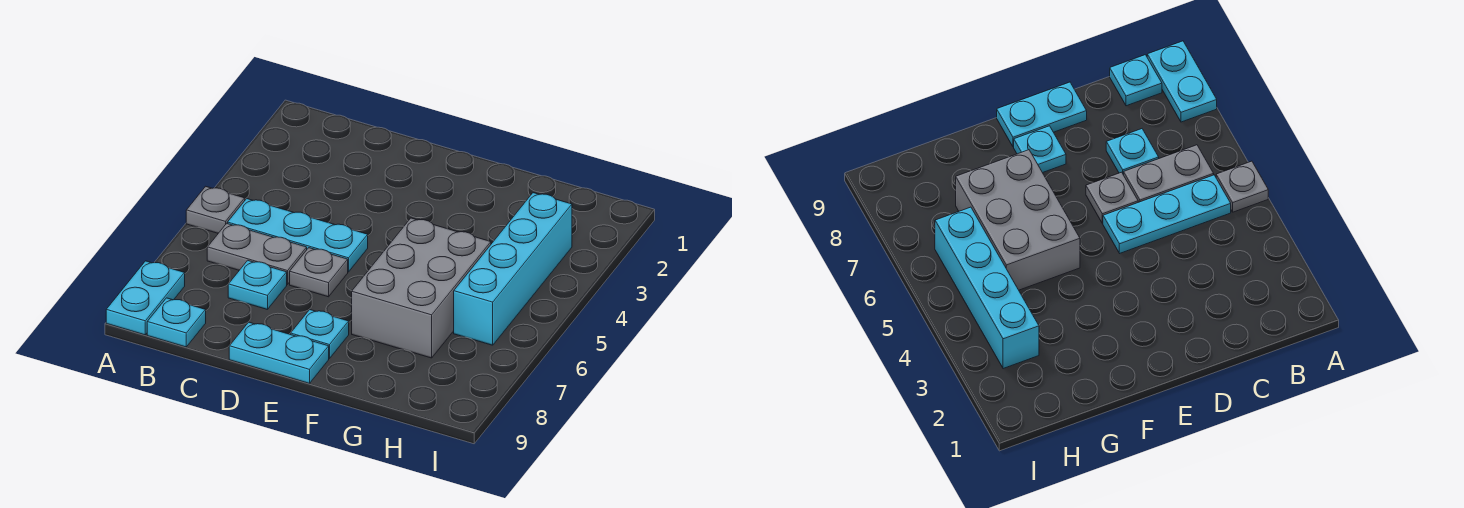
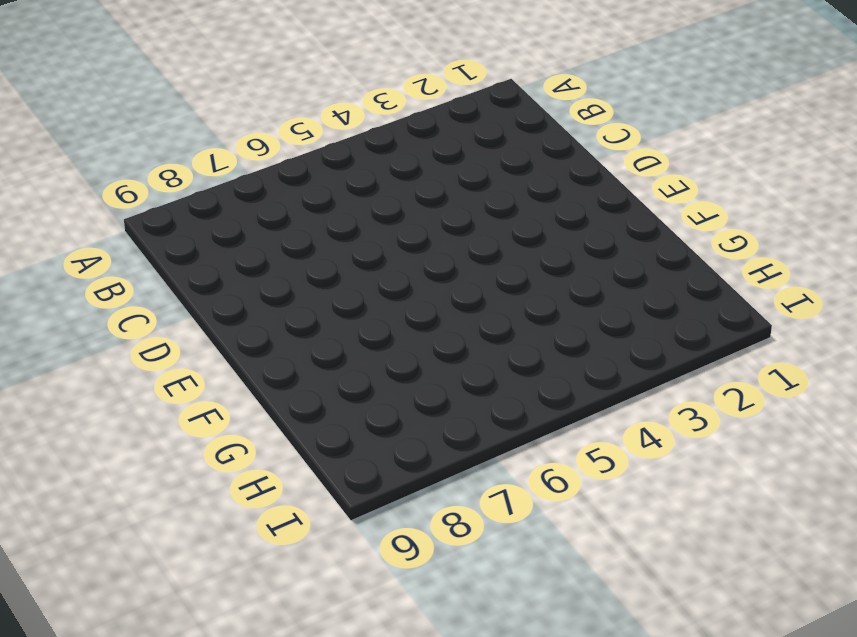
none -> grey plate A5 level 1
none -> cyan plate A8:A9 level 1

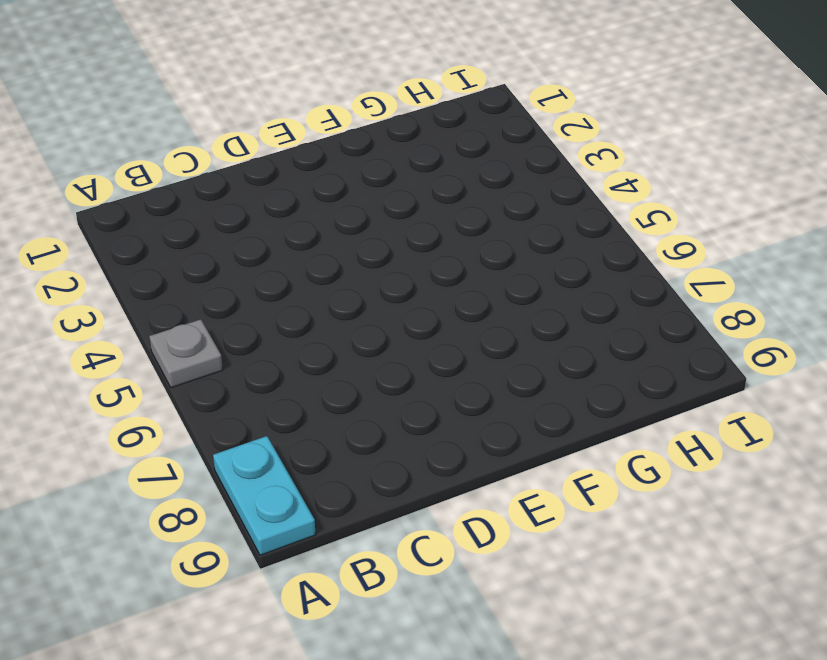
none -> cyan plate B5:D5 level 1
none -> grey plate B6:C6 level 1

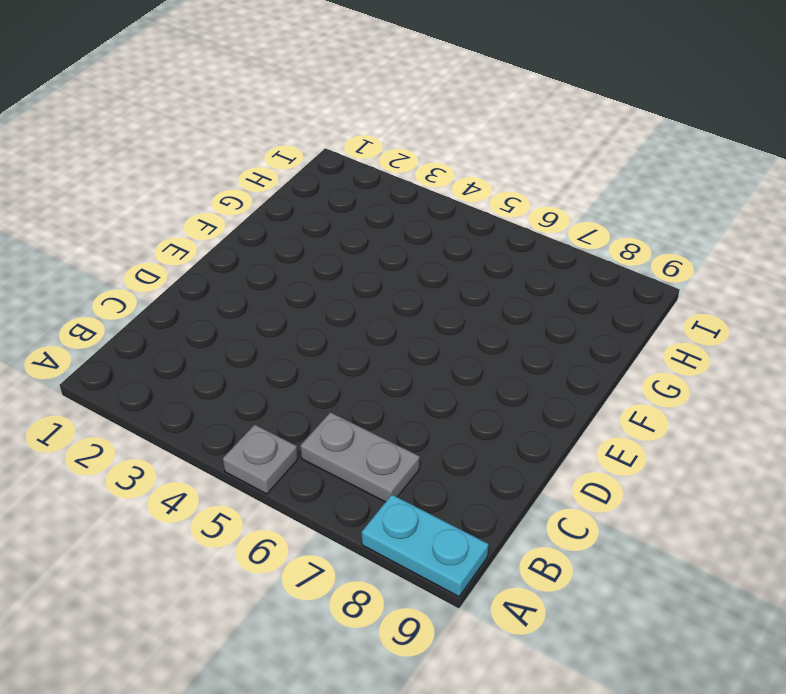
grey plate B6:B7 level 1 -> grey plate B6:C6 level 1
none -> cyan plate B5:D5 level 1
none -> cyan plate B9 level 1

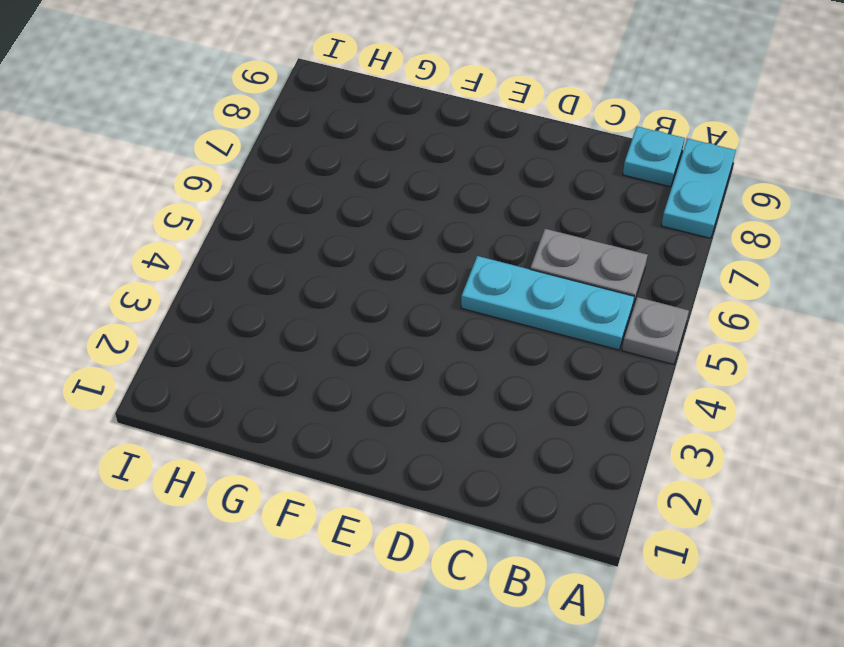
none -> cyan plate C7 level 1
none -> grey plate D6 level 1

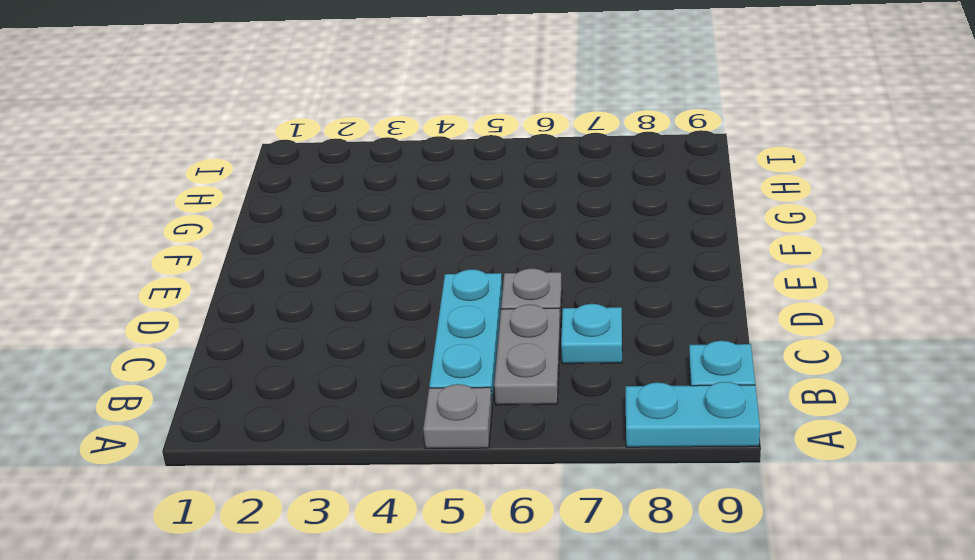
none -> cyan plate D9:E9 level 1
none -> cyan plate E8 level 1

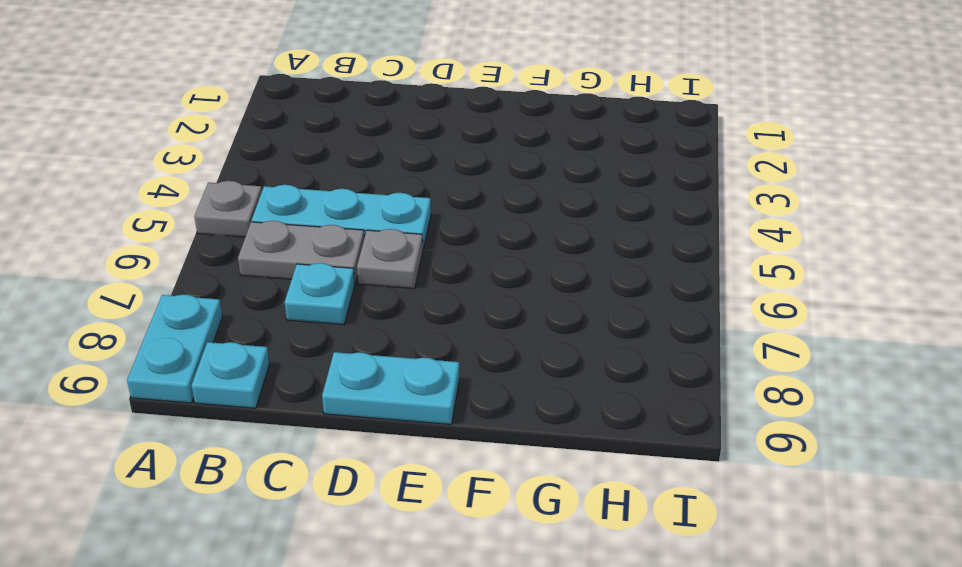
none -> cyan plate E8 level 1
none -> grey brick F5:G7 level 1

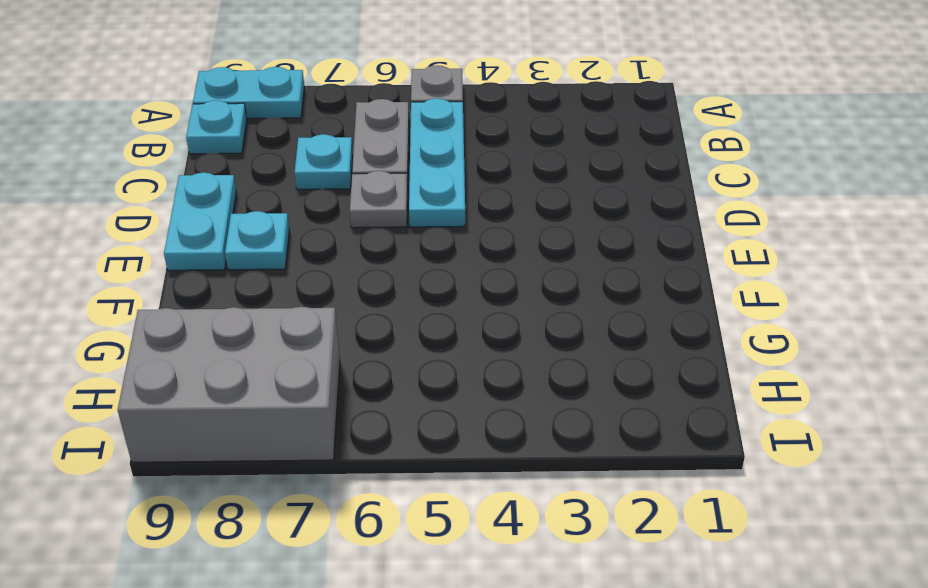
grey brick H7:I9 level 1 -> grey brick F5:G7 level 1
none -> cyan brick H3:H6 level 1

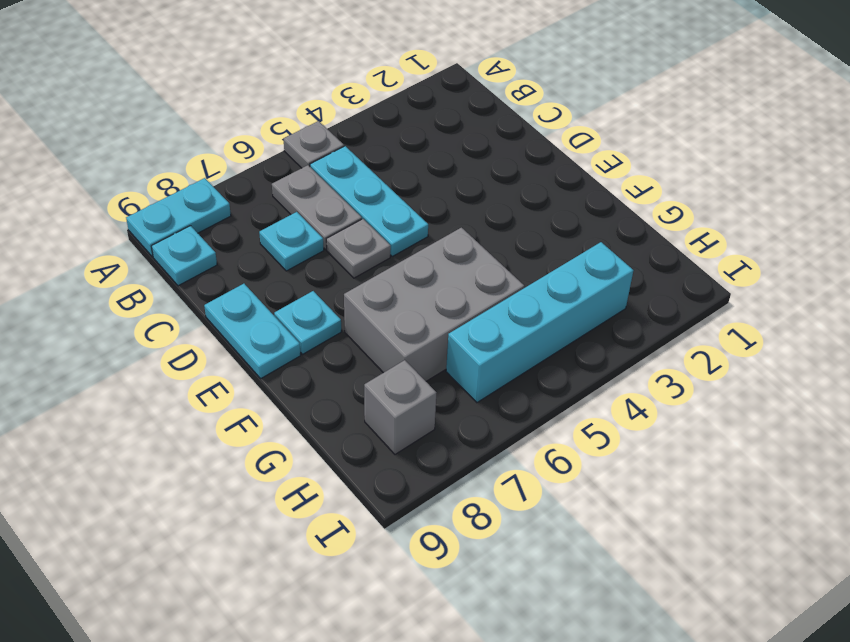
grey brick H8 level 1 -> none

